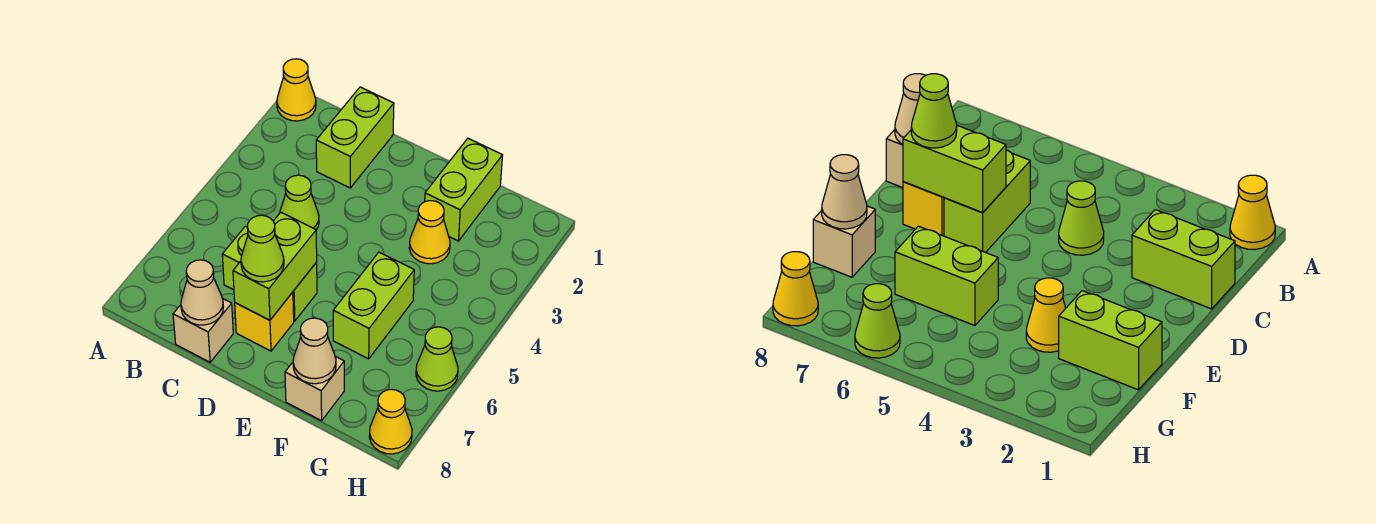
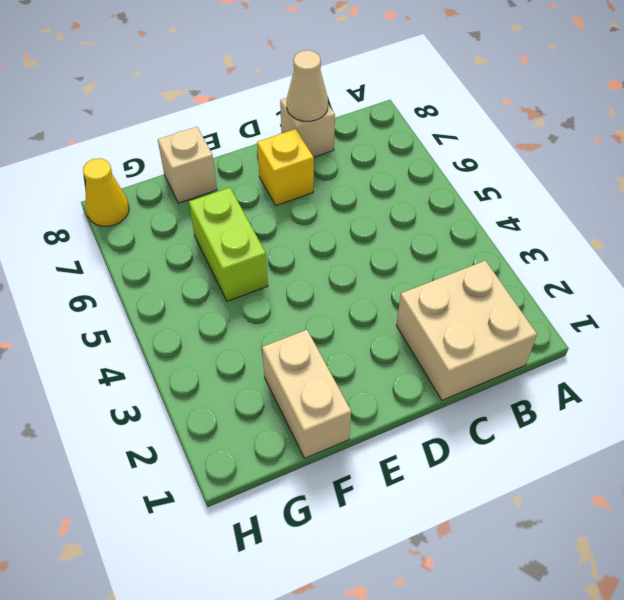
tan brick B1:C2 level 1 -> lime brick C1:C2 level 1
tan brick F1:F2 level 1 -> lime brick F1:F2 level 1
none -> yellow cone A1 level 1
none -> lime cone C4 level 1
none -> lime brick C6:D6 level 1

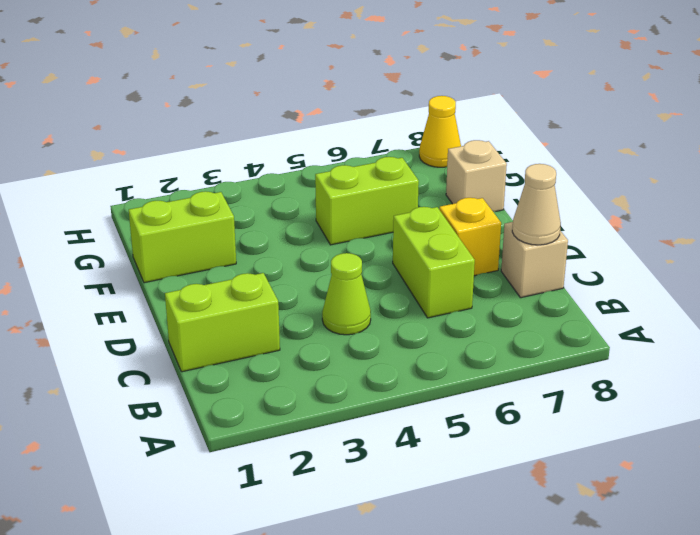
none -> yellow cone A1 level 1
none -> yellow cone F3 level 1
none -> lime cone H6 level 1

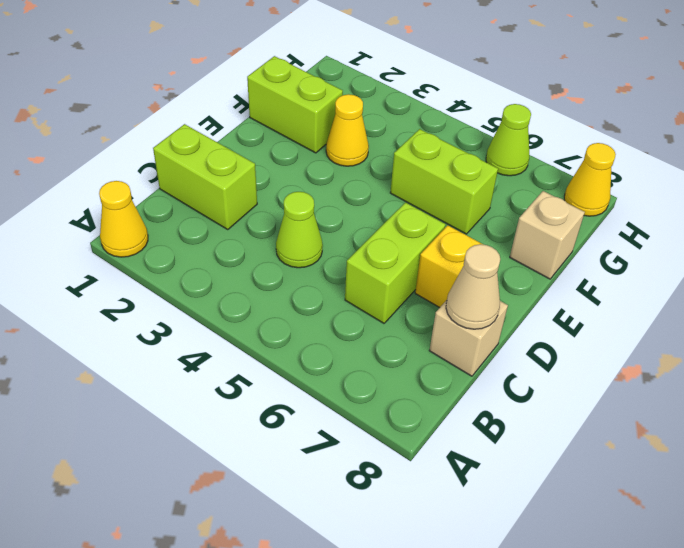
none -> lime brick D6:D7 level 2
none -> tan cone F8 level 2
none -> lime cone D7 level 3

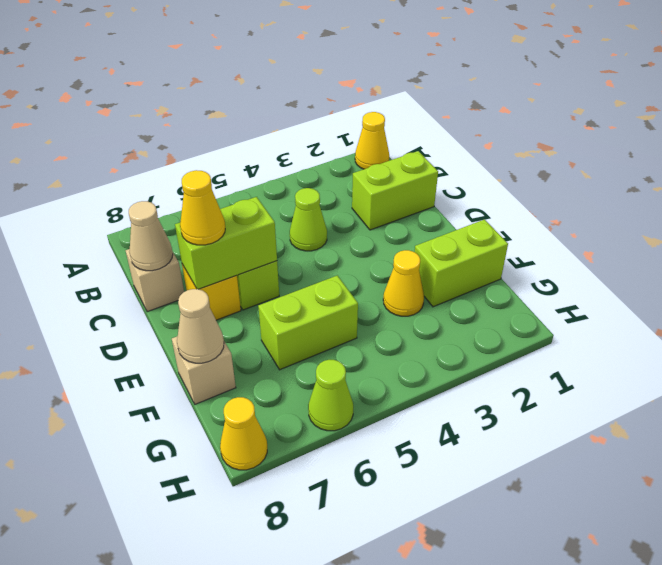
yellow cone D7 level 3 -> lime cone D7 level 3

